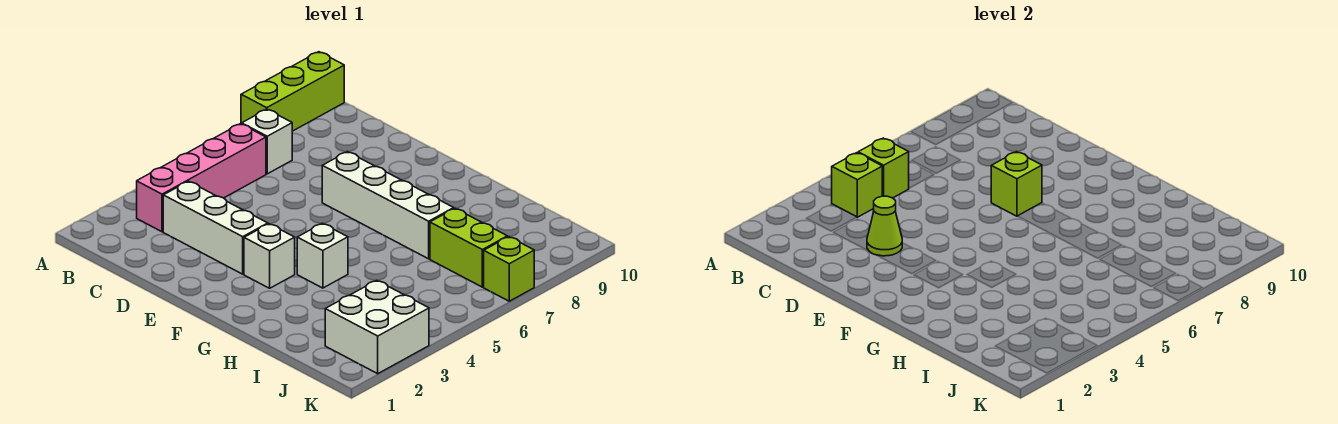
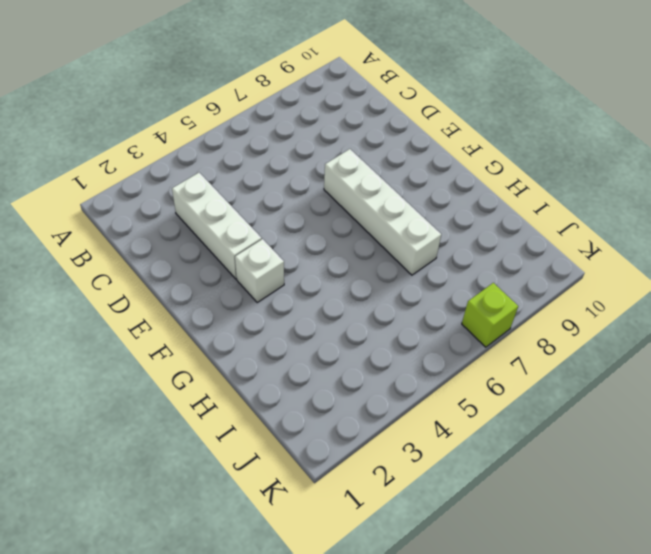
none -> lime brick A8:A10 level 1
none -> pink brick B3:B6 level 1
none -> white brick B7 level 1

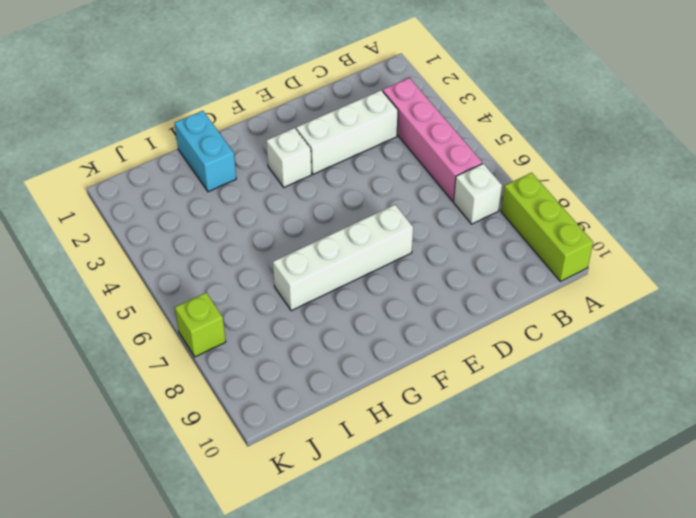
cyan brick H1:H2 level 1 -> none
none -> white brick G4 level 1
none -> lime brick I7:J7 level 1
none -> white brick J2:K3 level 1

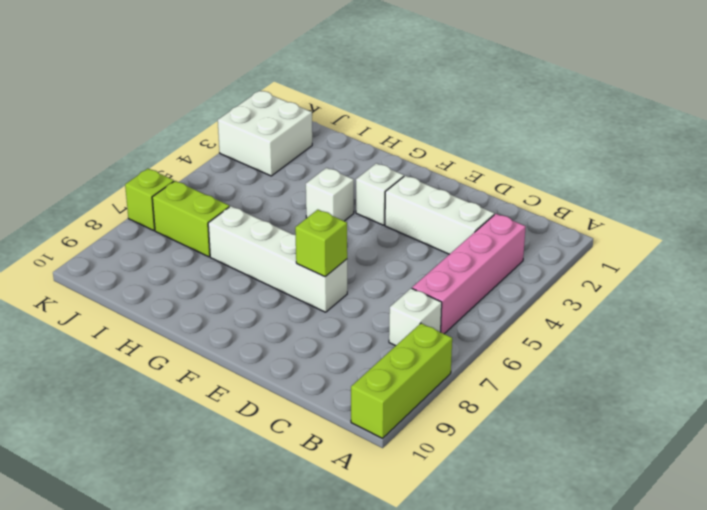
none -> lime brick B4 level 2
none -> lime brick B5 level 2
none -> lime cone D3 level 2

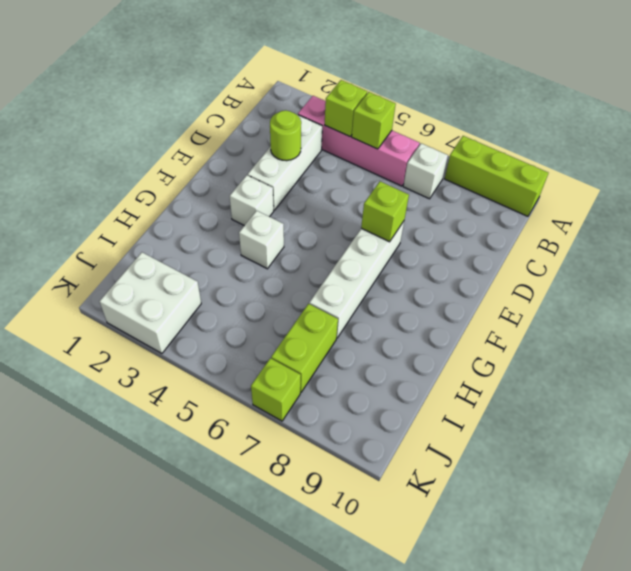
lime round brick D3 level 2 -> lime cone D3 level 2

